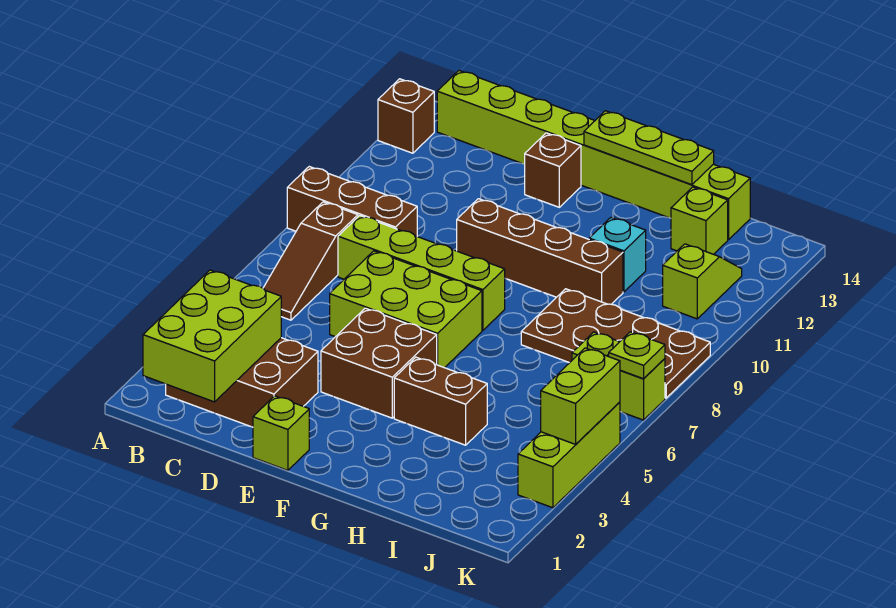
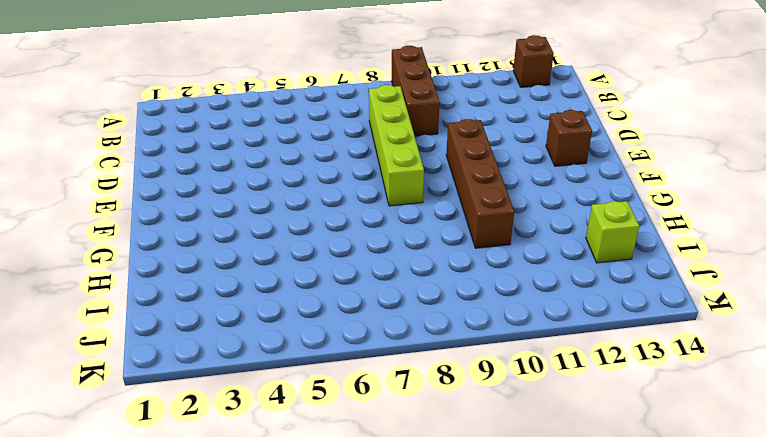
none -> brown brick B2:D3 level 1
none -> brown slope B6:B8 level 1 top 8
none -> lime brick B14:I14 level 1

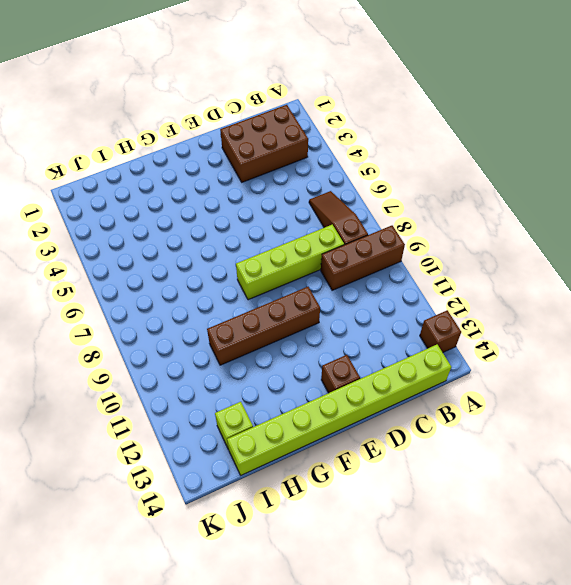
none -> lime brick D6:F7 level 1
none -> lime brick E1 level 1
none -> brown brick E4:F5 level 1

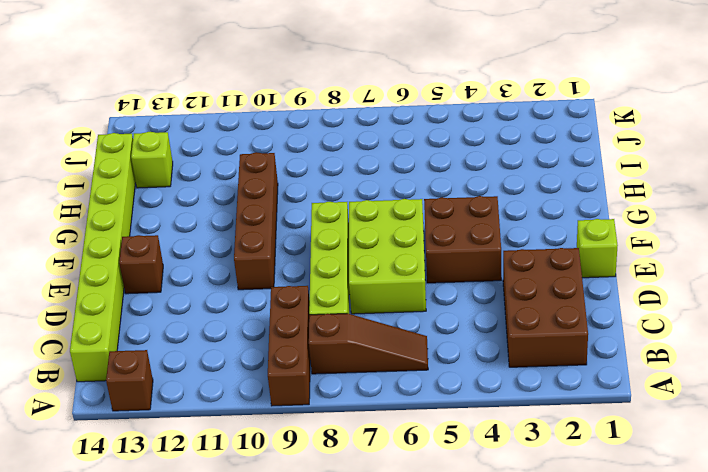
none -> brown brick G4:H4 level 1
none -> brown plate H8:K9 level 1
none -> cyan brick H11 level 1

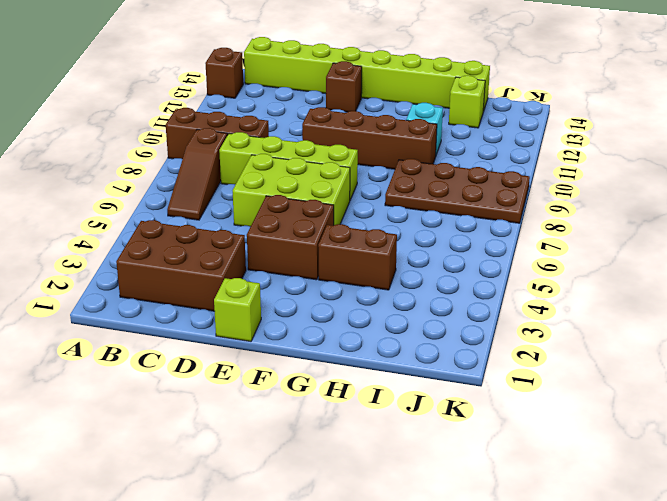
none -> lime brick J7:K7 level 1
none -> lime slope J11:J12 level 1 top 11
none -> lime brick K3:K5 level 1

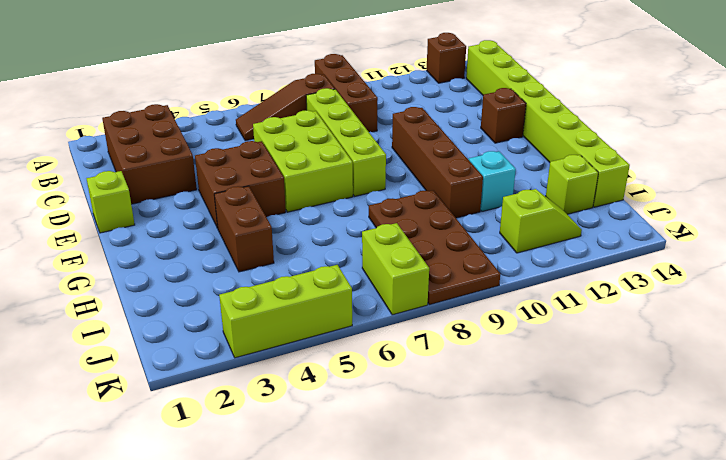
none -> lime brick B1:C3 level 2
none -> lime plate F14:H14 level 2
none -> lime brick K4:K5 level 2

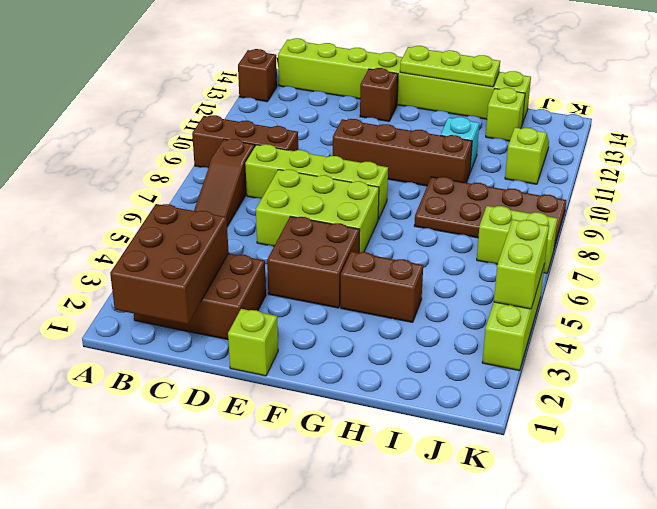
brown brick B1:C3 level 2 -> lime brick B1:C3 level 2
none -> lime plate K7 level 2

